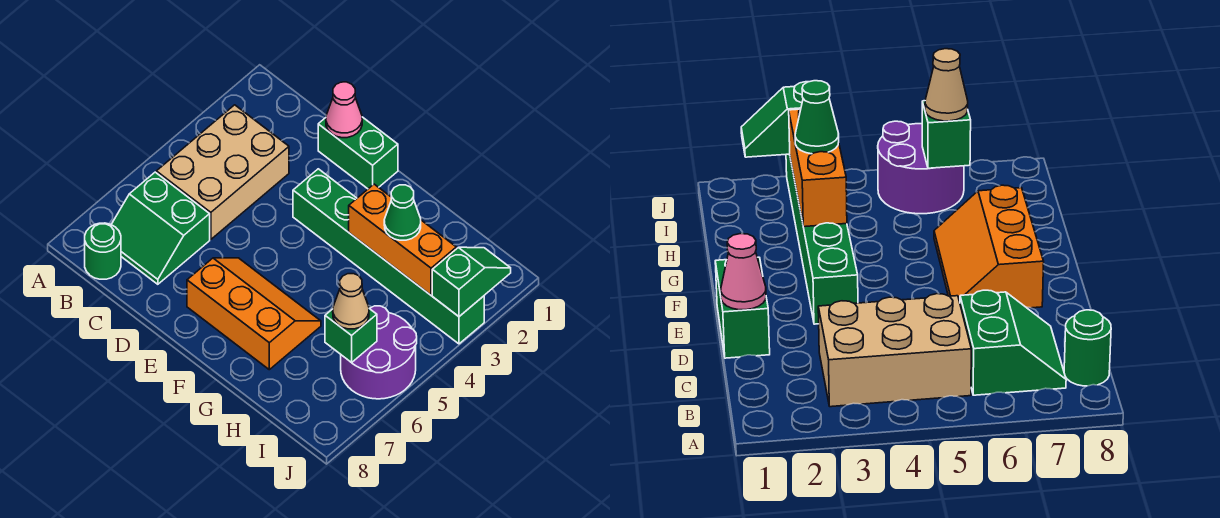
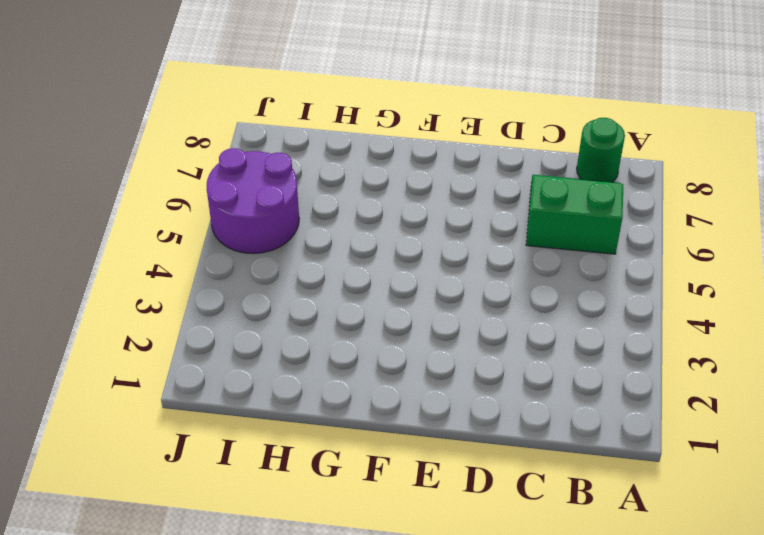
none -> tan brick B3:C5 level 1
none -> green brick D1:E1 level 1
none -> green brick E3:J3 level 1

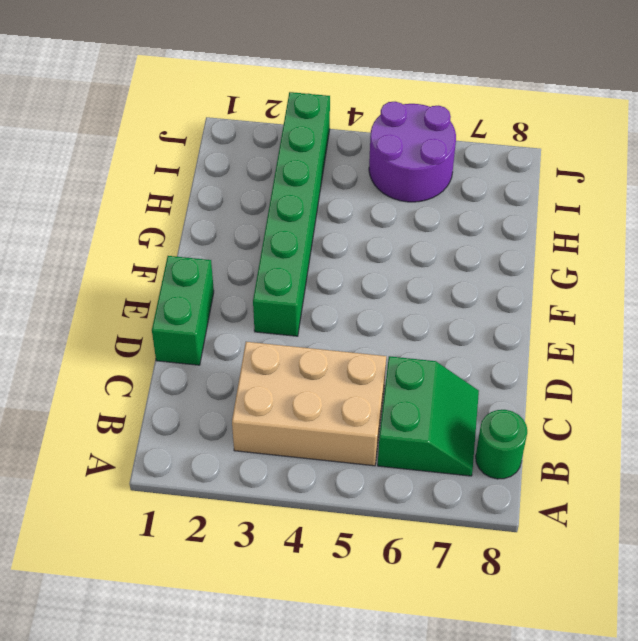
none -> orange slope E6:G7 level 1 top 7
none -> pink cone D1 level 2
none -> orange brick G3:I3 level 2

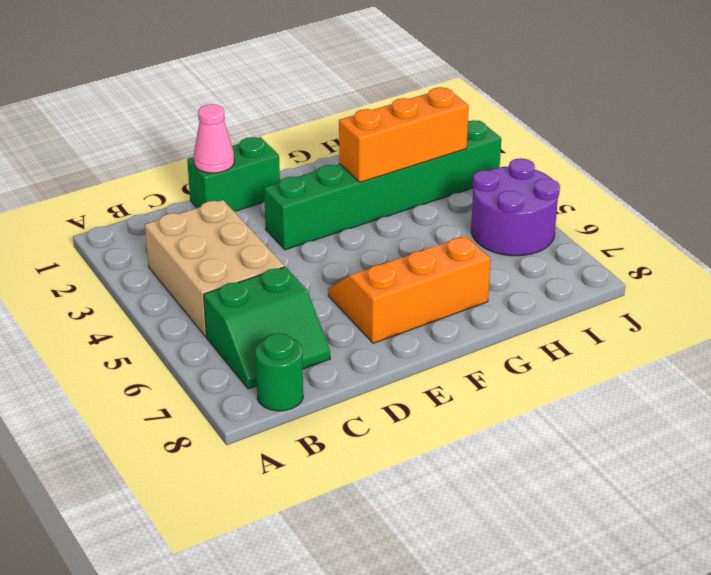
none -> green brick I6 level 2
none -> green slope J2:J3 level 2 top 3
none -> green cone H3 level 3

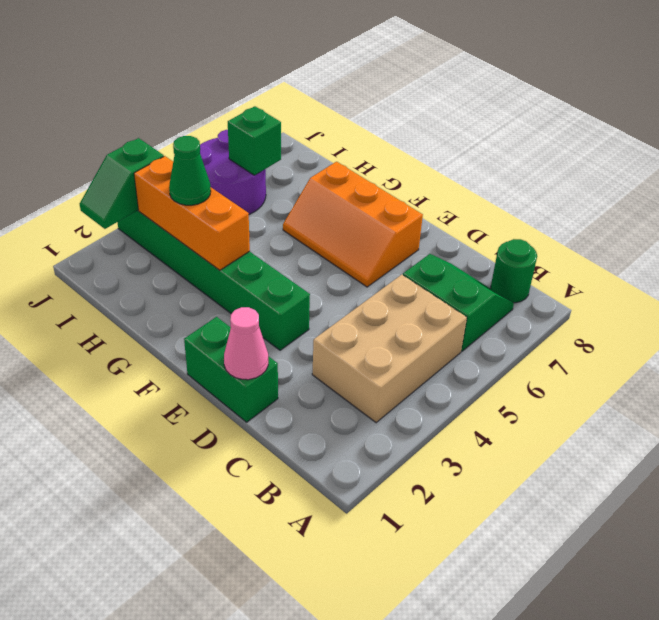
none -> tan cone I6 level 3

